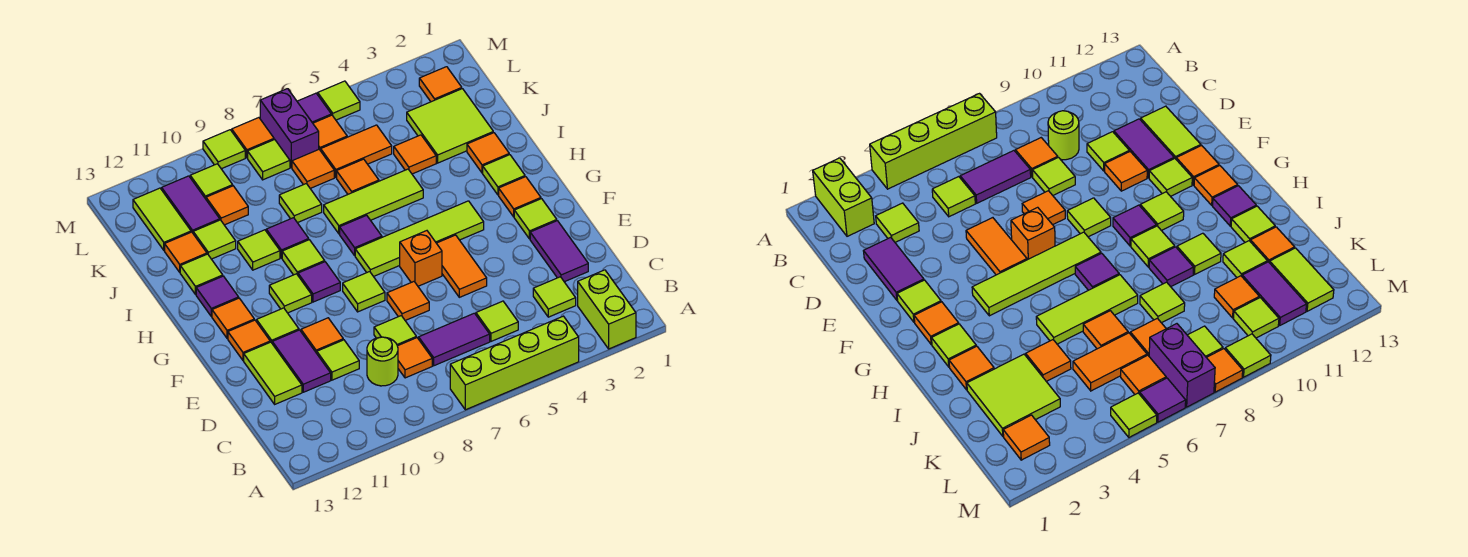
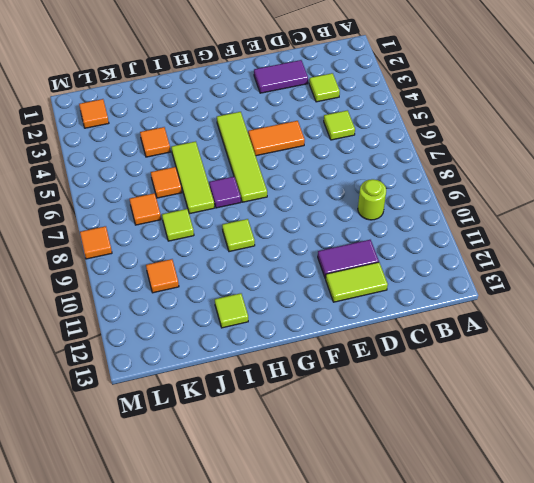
none -> lime brick A2:B2 level 1
none -> lime brick A4:A7 level 1
none -> purple tile C6:C7 level 1
none -> orange tile C8 level 1

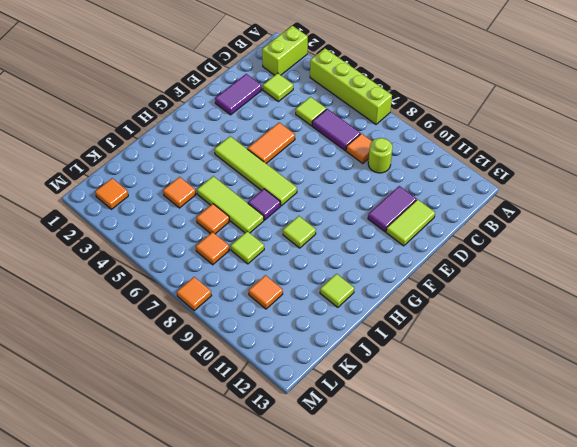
none -> lime tile D8 level 1
none -> lime tile D10 level 1
none -> orange tile E7 level 1
none -> orange tile E10 level 1

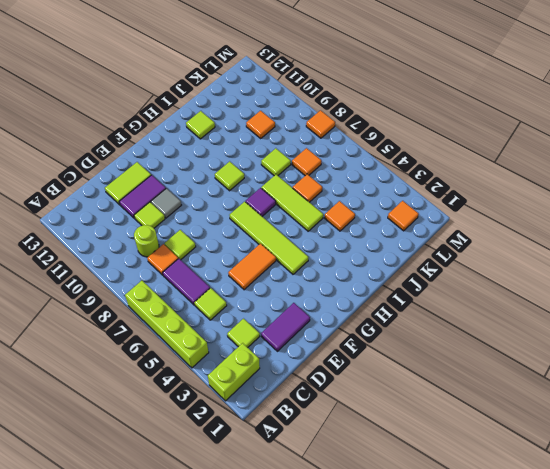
grey tile E10 level 1 -> orange tile E10 level 1
none -> orange tile E7 level 1
none -> lime tile F2 level 1
none -> orange brick F6 level 1
none -> lime tile F8 level 1

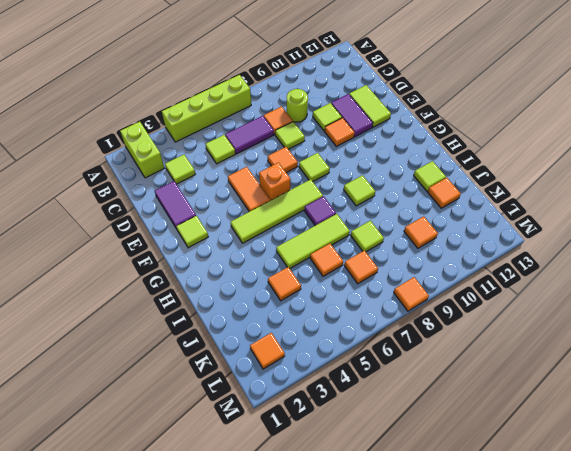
none -> lime tile F11 level 1
none -> orange tile F12 level 1
none -> orange tile G2 level 1
none -> purple tile G9 level 1

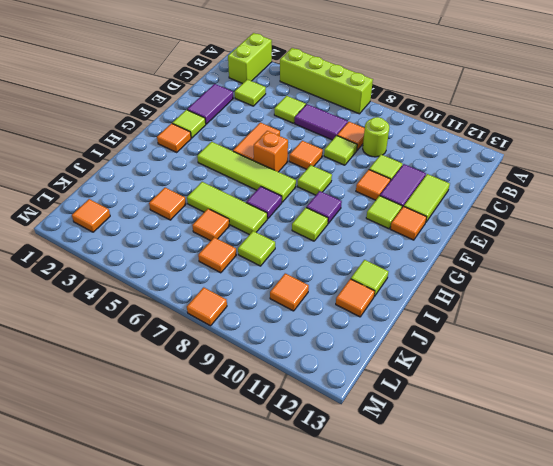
none -> lime tile G10 level 1
none -> orange tile G12 level 1
none -> lime tile H2 level 1
none -> purple tile H12 level 1

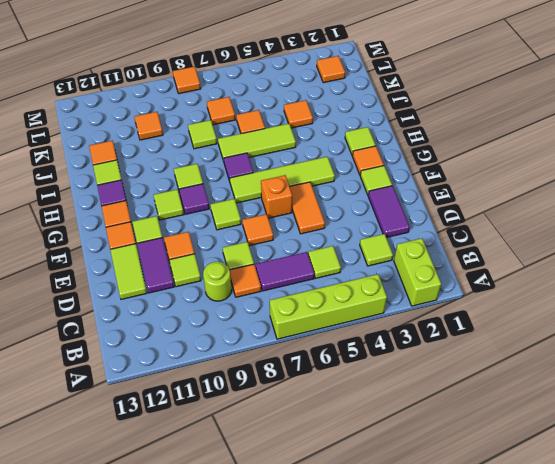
none -> orange tile I2 level 1
none -> purple tile I9 level 1
none -> lime tile I10 level 1
none -> lime tile J2:K3 level 1

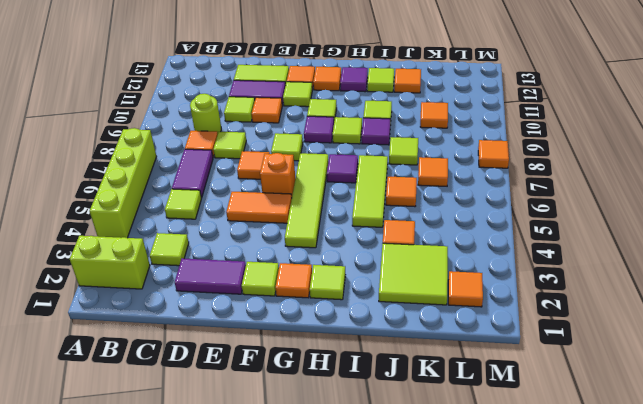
none -> orange tile I2 level 1
none -> lime tile J11 level 1
none -> orange tile K5:K6 level 1
none -> purple tile K11:L11 level 1

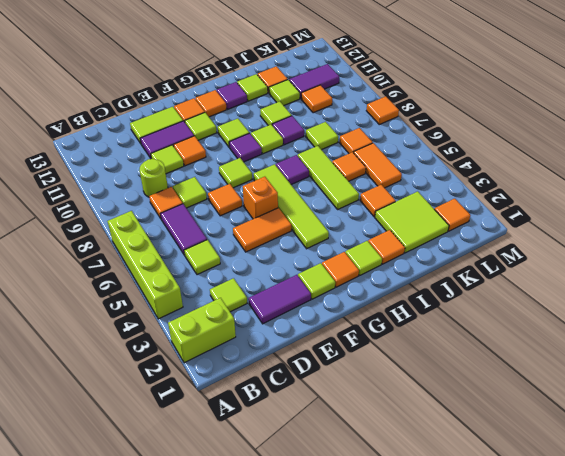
none -> lime tile K12:L12 level 1
none -> orange tile L6 level 1
none -> purple brick L7:M7 level 1
none -> lime tile L8 level 1

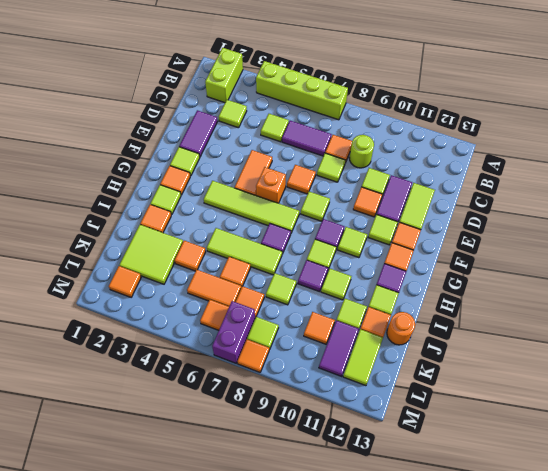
orange round brick J13 level 1 -> none
none -> lime tile L10 level 1
none -> lime tile M5 level 1
none -> purple tile M6 level 1
none -> lime tile M9 level 1

